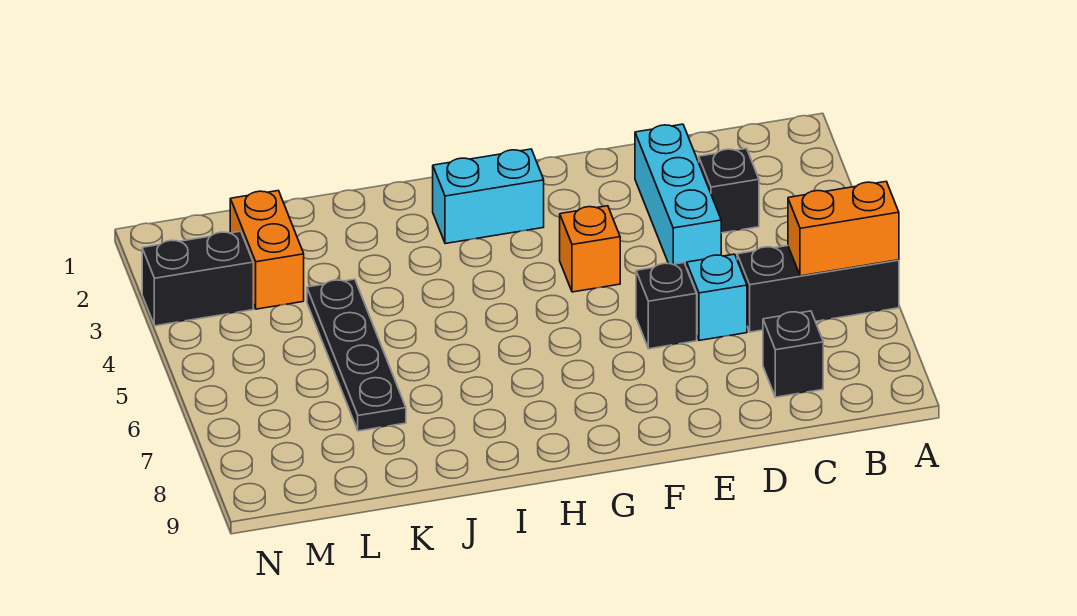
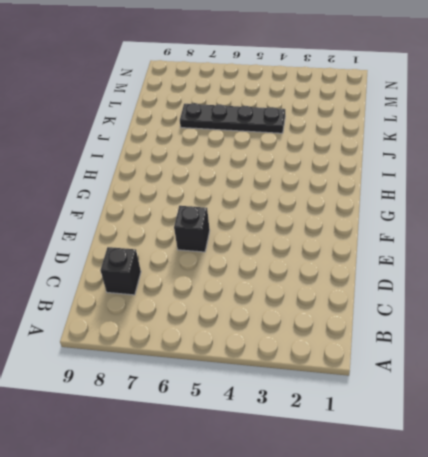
none -> black brick A6:C6 level 1
none -> black brick C3 level 1
none -> cyan brick D2:D4 level 1

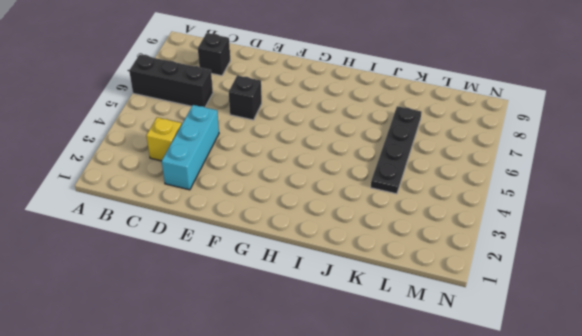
yellow brick C3 level 1 -> black brick C3 level 1
none -> cyan brick D6 level 1
none -> orange brick F4 level 1
none -> cyan brick G2:H2 level 1

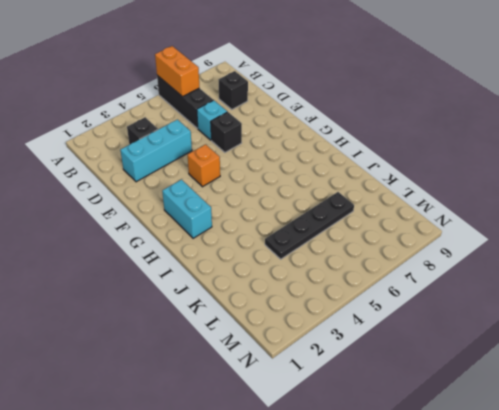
none -> orange brick L2:L3 level 1
none -> black brick M3:N3 level 1

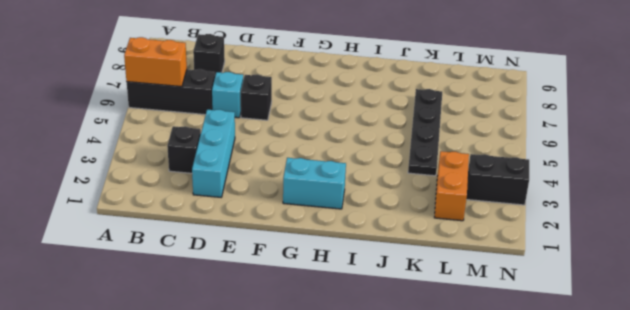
none -> orange brick F4 level 1

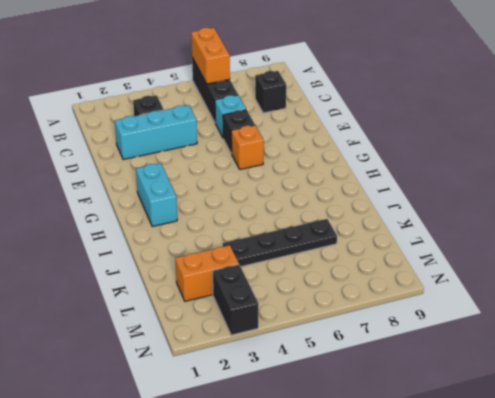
orange brick F6 level 1 -> orange brick F4 level 1

